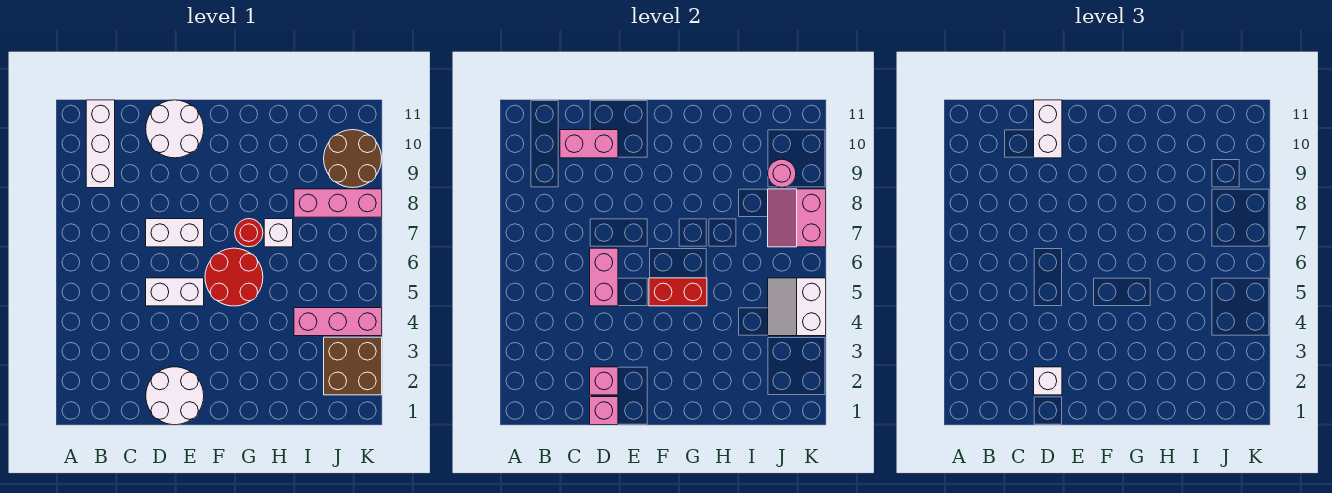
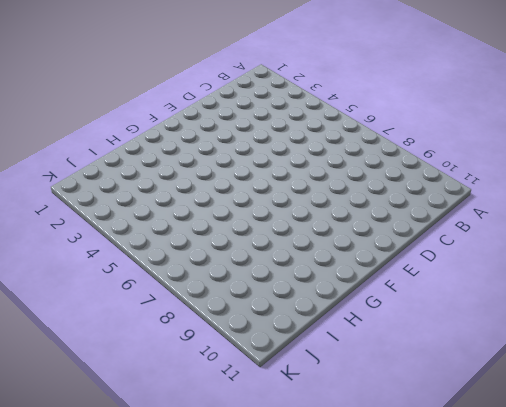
none -> white brick B9:B11 level 1
none -> white round brick D1:E2 level 1
none -> white brick D5:E5 level 1

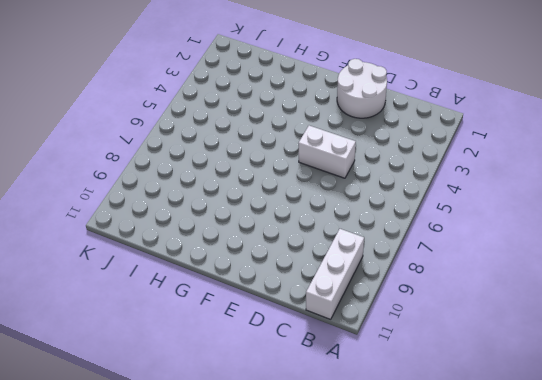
none -> white brick D7:E7 level 1
none -> white round brick D10:E11 level 1
none -> red round brick F5:G6 level 1

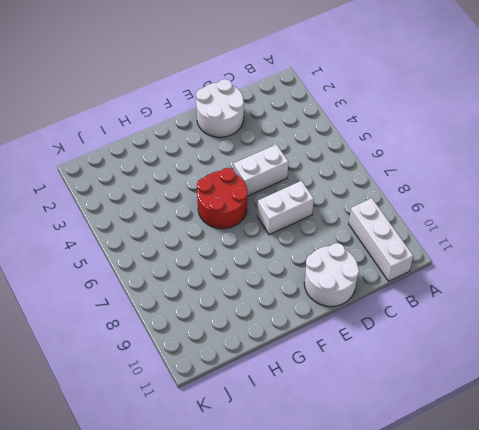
none -> red round brick G7 level 1
none -> white brick H7 level 1
none -> pink brick I4:K4 level 1

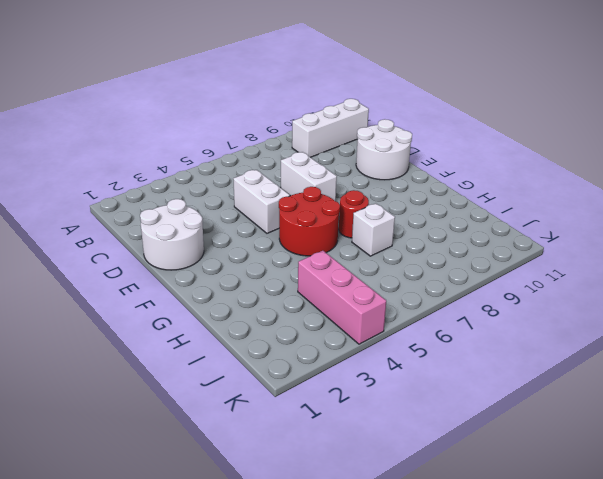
none -> pink brick I8:K8 level 1
none -> brown brick J2:K3 level 1
none -> brown round brick J9:K10 level 1

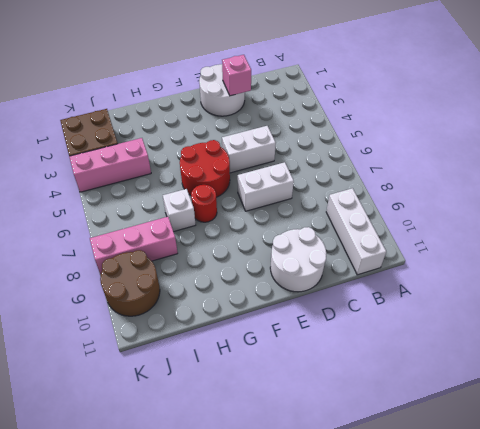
none -> pink brick C10:D10 level 2
none -> pink brick D1 level 2
none -> pink brick D5:D6 level 2

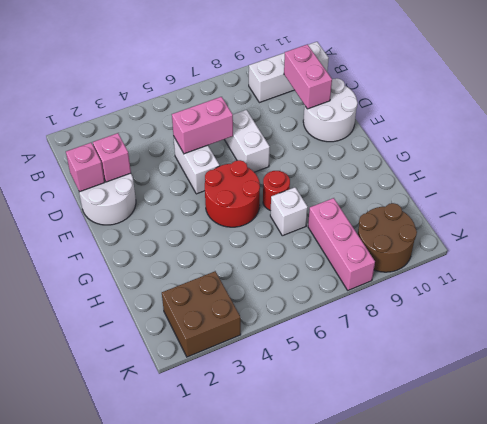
none -> pink brick I4:K4 level 1
none -> red brick F5:G5 level 2
none -> white slope J4:K5 level 2 top K

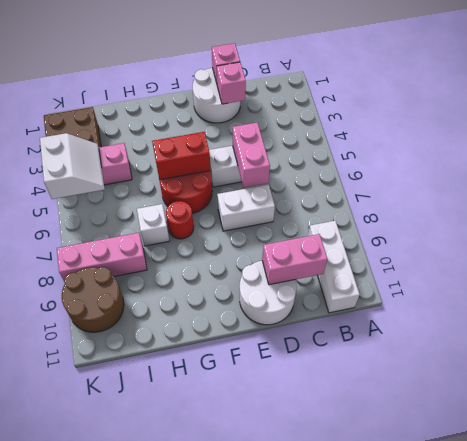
none -> pink slope J7:K8 level 2 top K
none -> pink round brick J9 level 2
none -> white brick D2 level 3

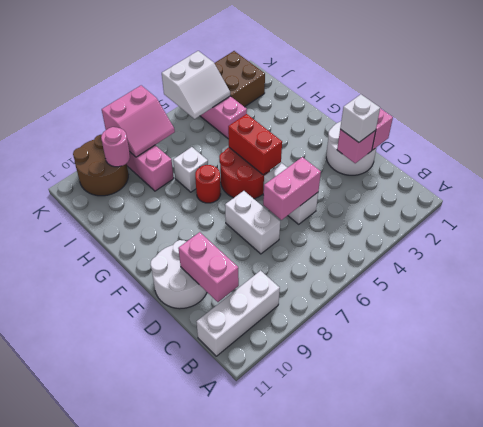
none -> white brick D10:D11 level 3

